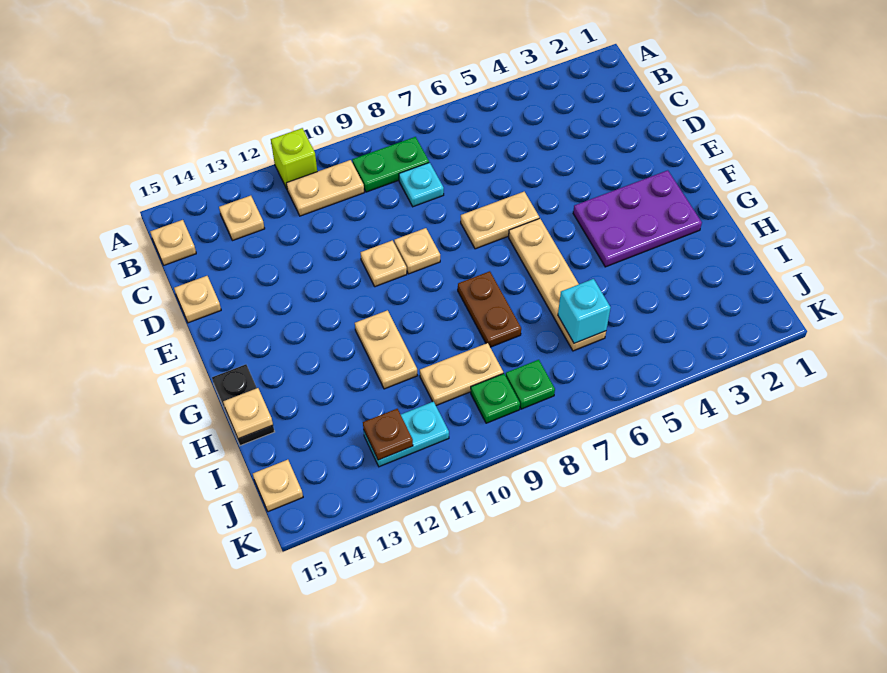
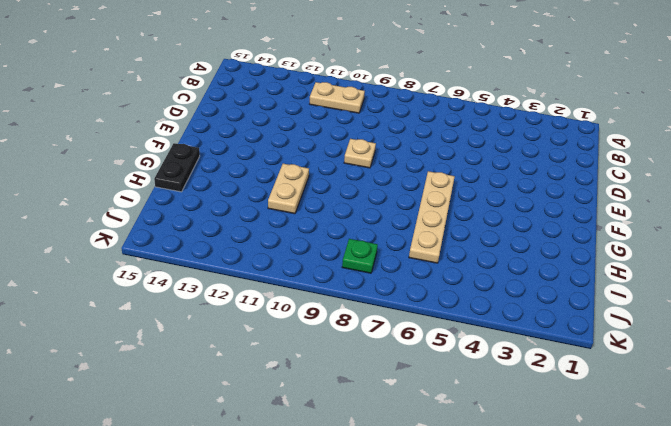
none -> lime brick A11 level 1
none -> green plate B8:B9 level 1
none -> tan plate B13 level 1

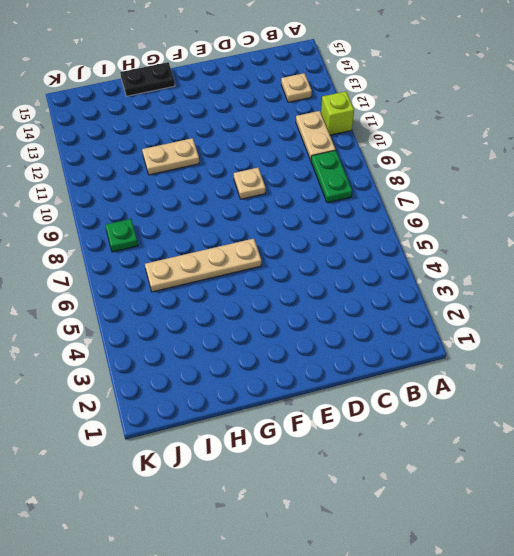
none -> tan plate B15 level 1
none -> cyan plate C8 level 1
none -> tan plate D15 level 1

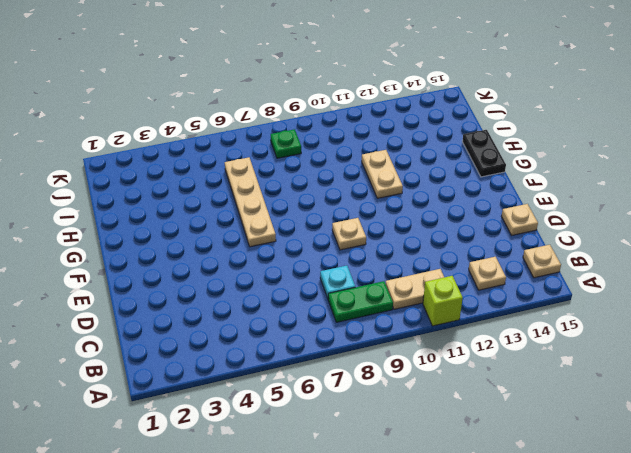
none -> tan plate E6:E7 level 1
none -> tan plate E10 level 1
none -> purple plate F2:G4 level 1

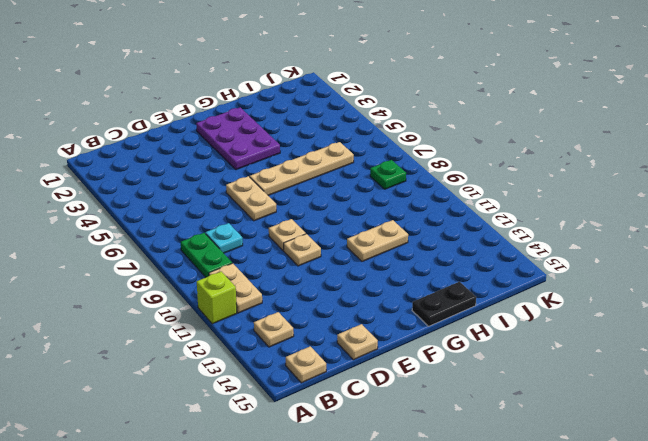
none -> brown plate G8:H8 level 1
none -> tan plate I9:I10 level 1
none -> green plate J9 level 1

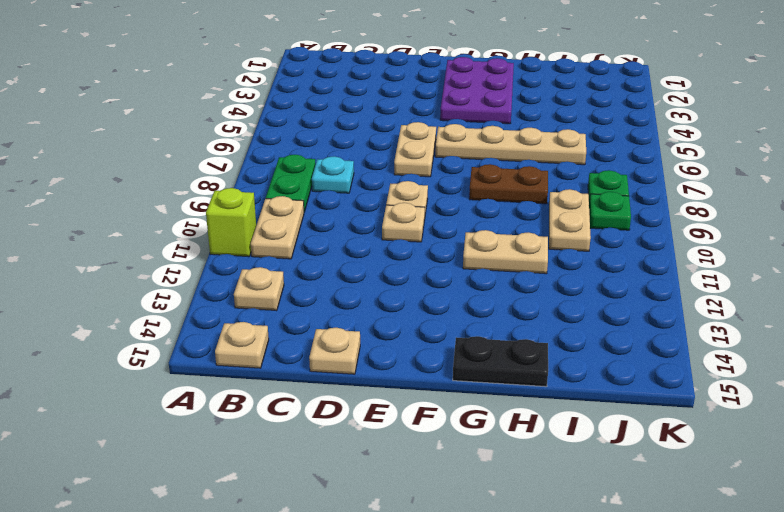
none -> cyan plate J11:J12 level 1
none -> tan plate J15 level 1
none -> tan plate H15 level 2

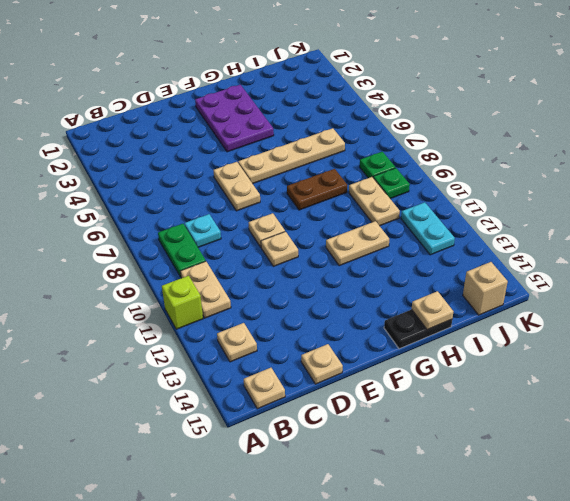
tan brick J15 level 1 -> tan plate J15 level 1
none -> cyan brick I6 level 2
none -> brown plate J12 level 2

